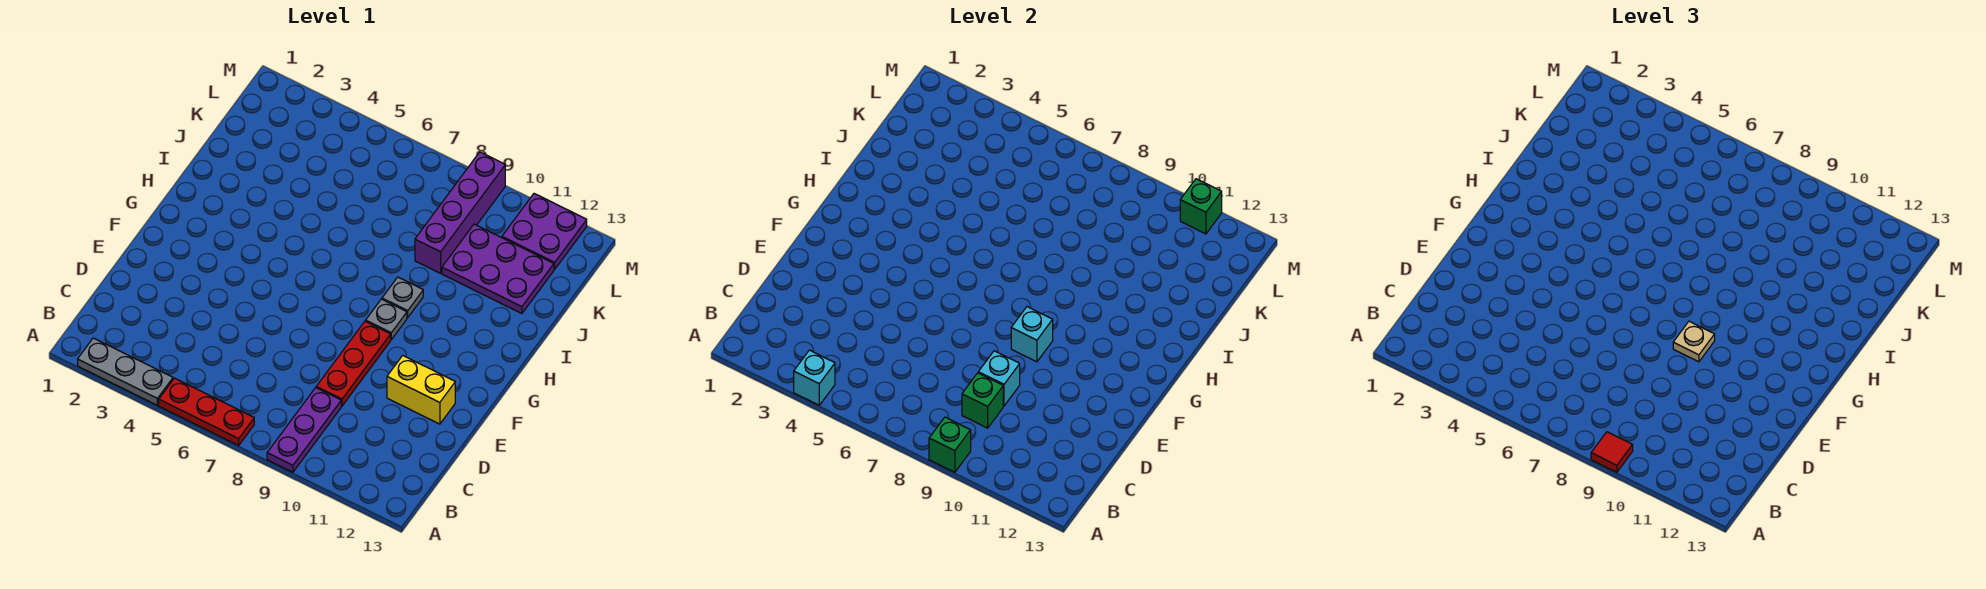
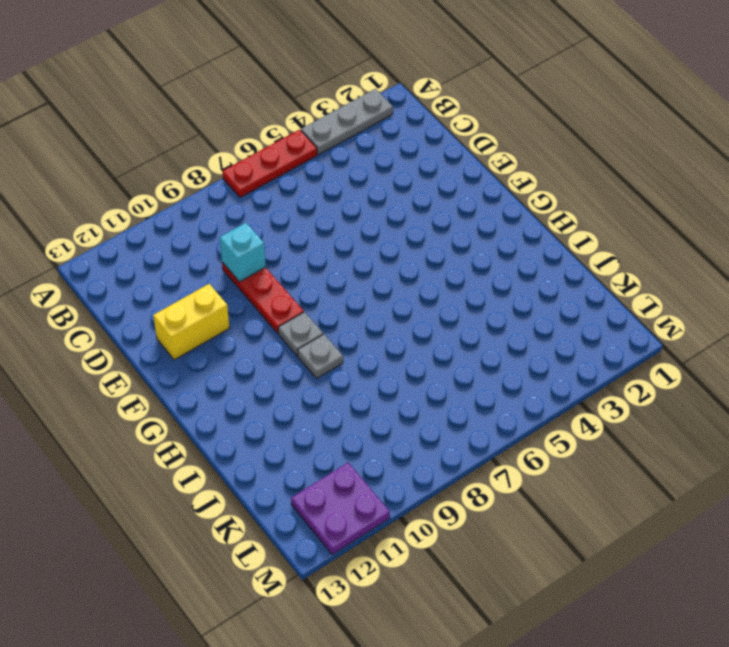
none -> purple plate A9:C9 level 1
none -> purple brick J9:M9 level 1
none -> purple plate J10:K12 level 1

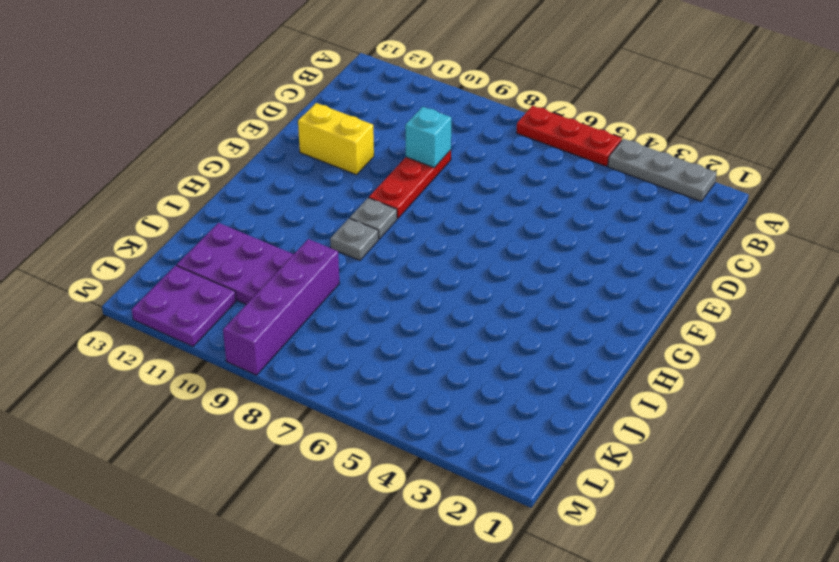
none -> purple plate A9:C9 level 1
none -> cyan brick A4 level 2
none -> green brick A9 level 2

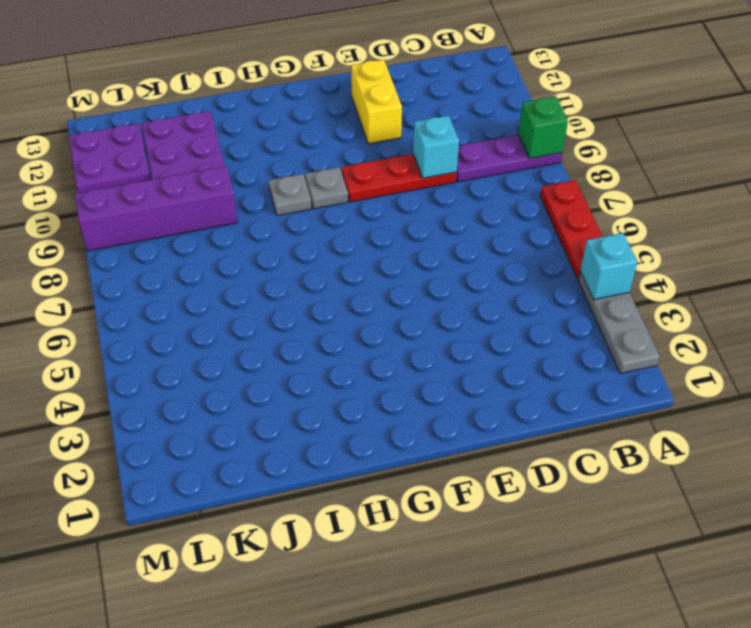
none -> green brick C9 level 2
none -> cyan brick F9 level 2
none -> green brick M11 level 2

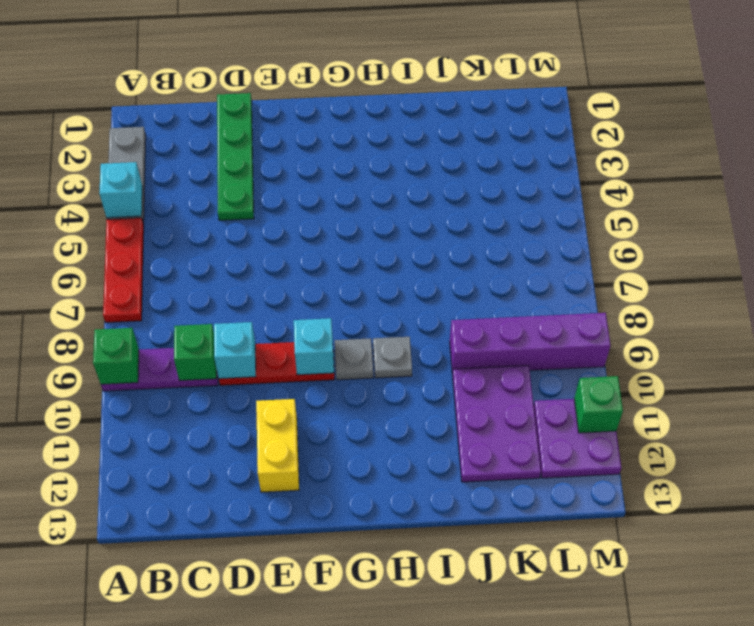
green plate D1:D4 level 1 -> none
none -> red tile A9 level 3
none -> tan plate F9 level 3

